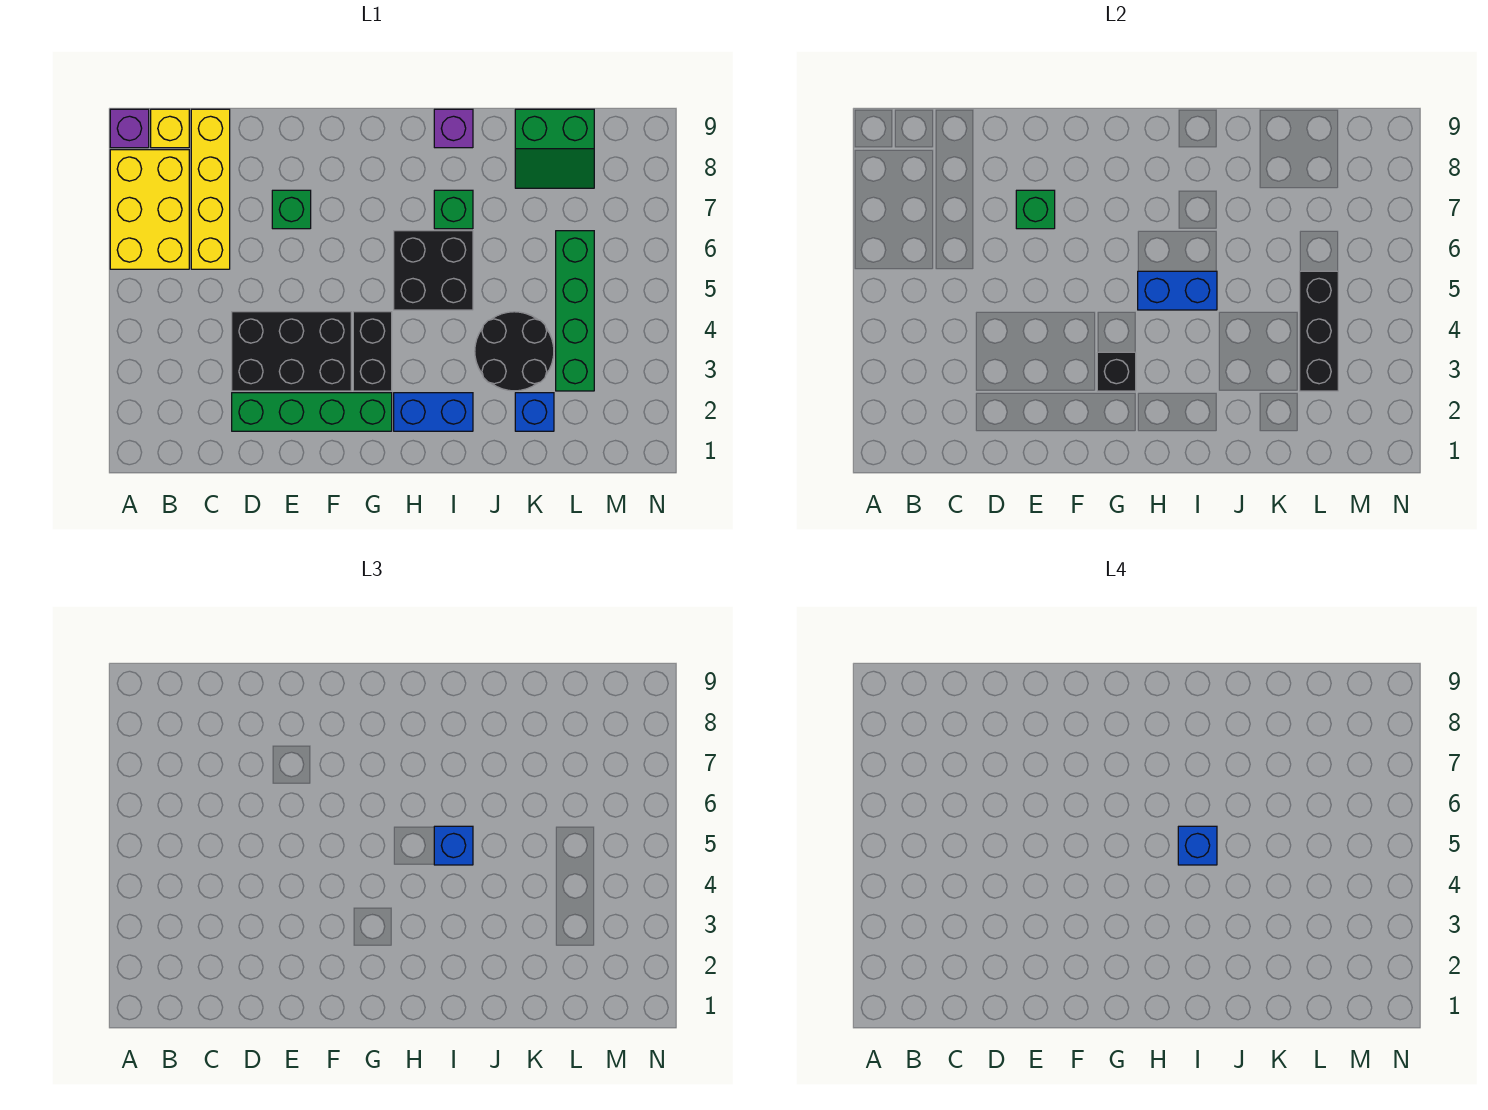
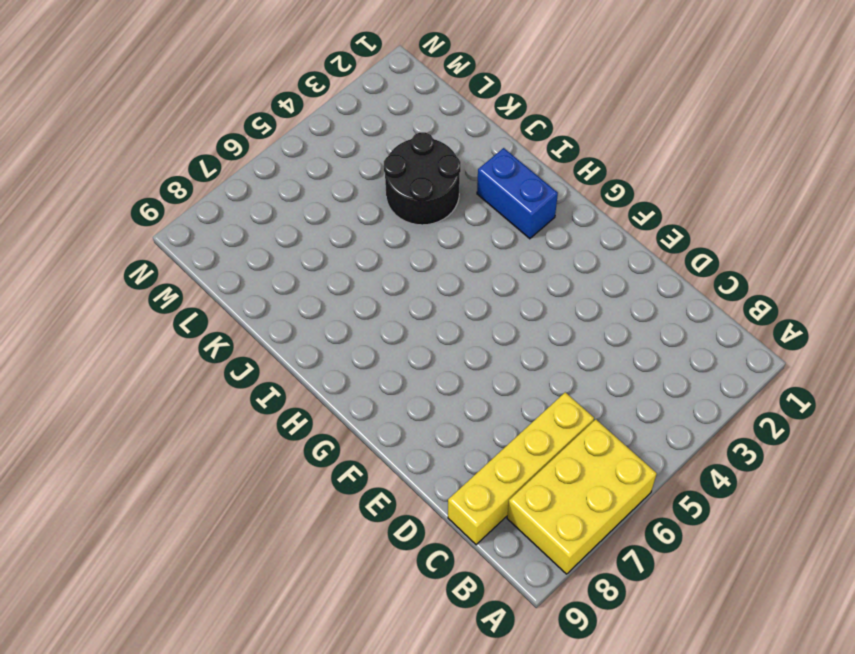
none -> purple brick A9 level 1
none -> yellow brick B9 level 1
none -> green brick D2:G2 level 1

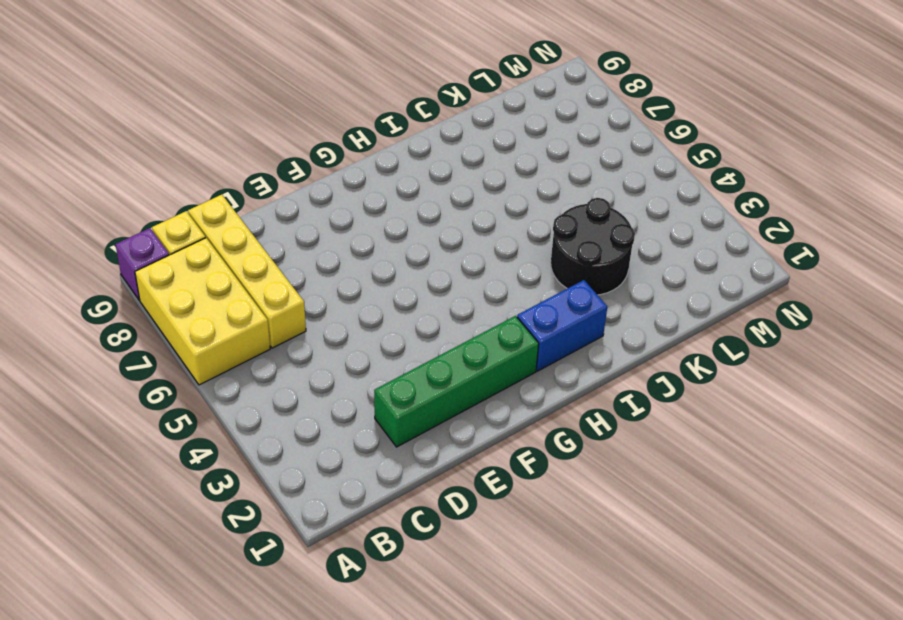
none -> black brick D3:F4 level 1
none -> green brick E7 level 1
none -> black brick G3:G4 level 1

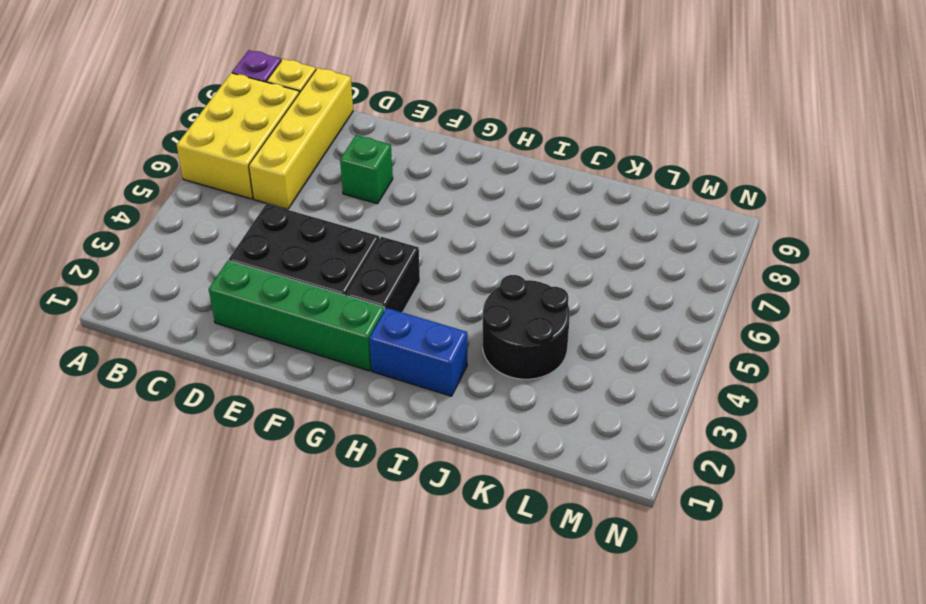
none -> black brick H5:I6 level 1
none -> green brick I7 level 1
none -> purple brick I9 level 1

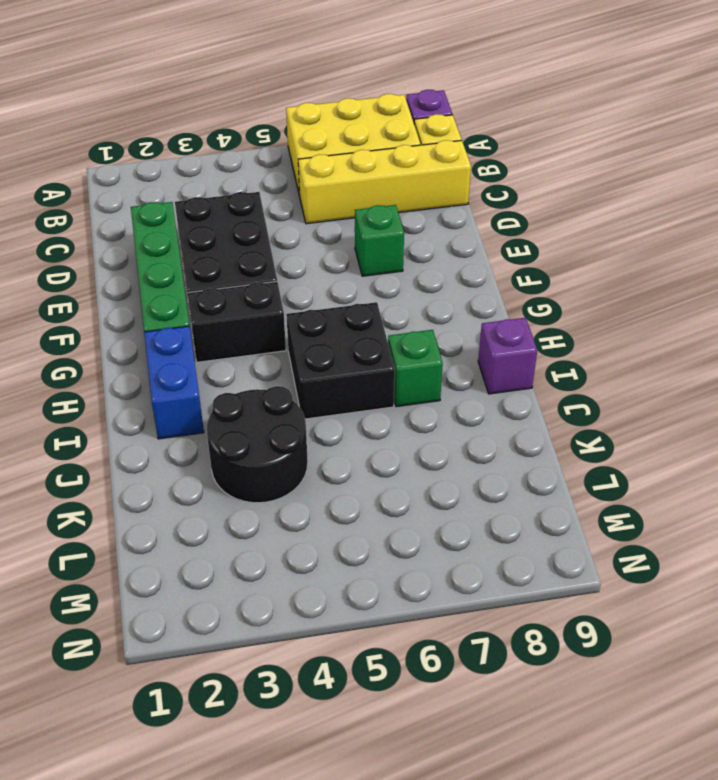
none -> blue brick K2 level 1
none -> green slope K8:L9 level 1 top 9
none -> green brick L3:L6 level 1

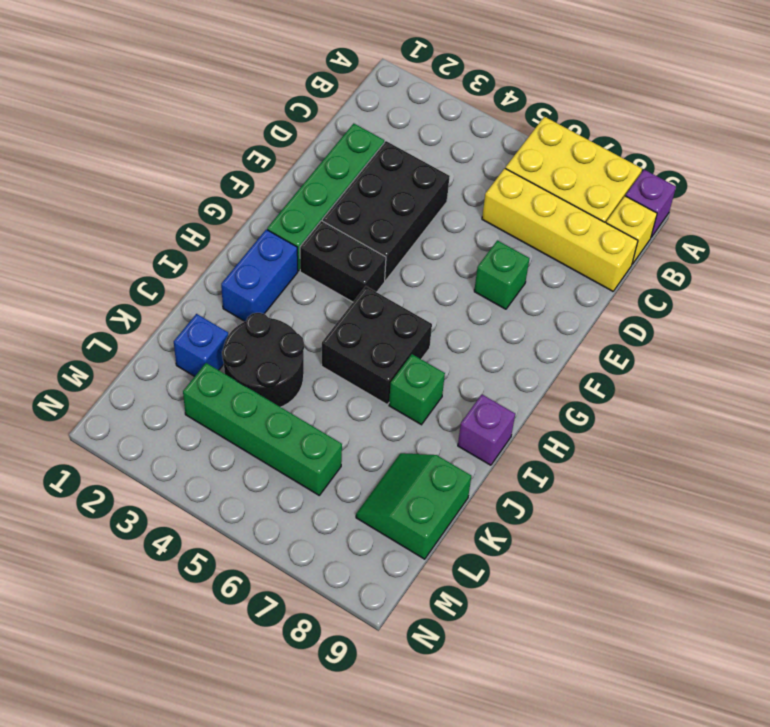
none -> green brick E7 level 2
none -> black brick G3 level 2
none -> blue brick H5:I5 level 2

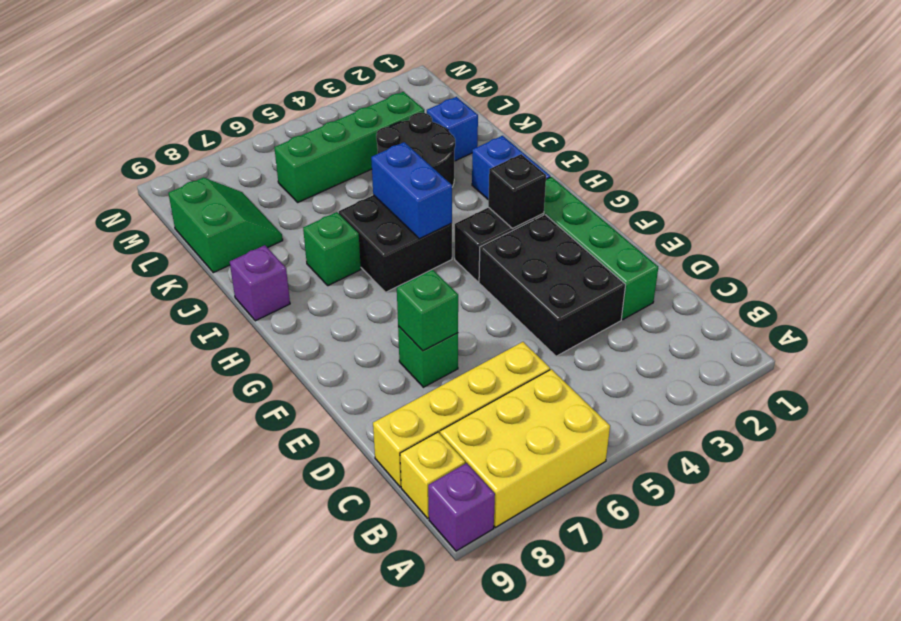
none -> black brick L3:L5 level 2
none -> blue brick I5 level 3
none -> blue brick I5 level 4

